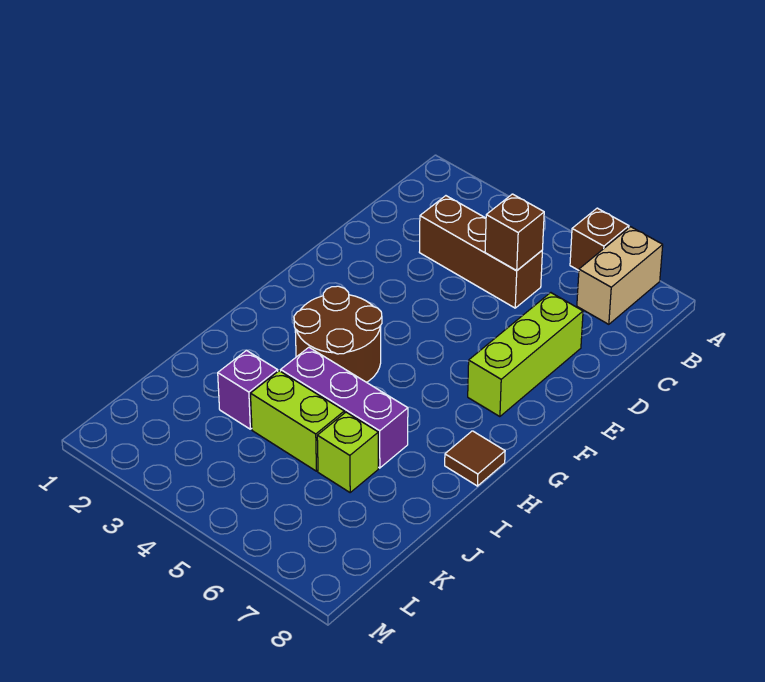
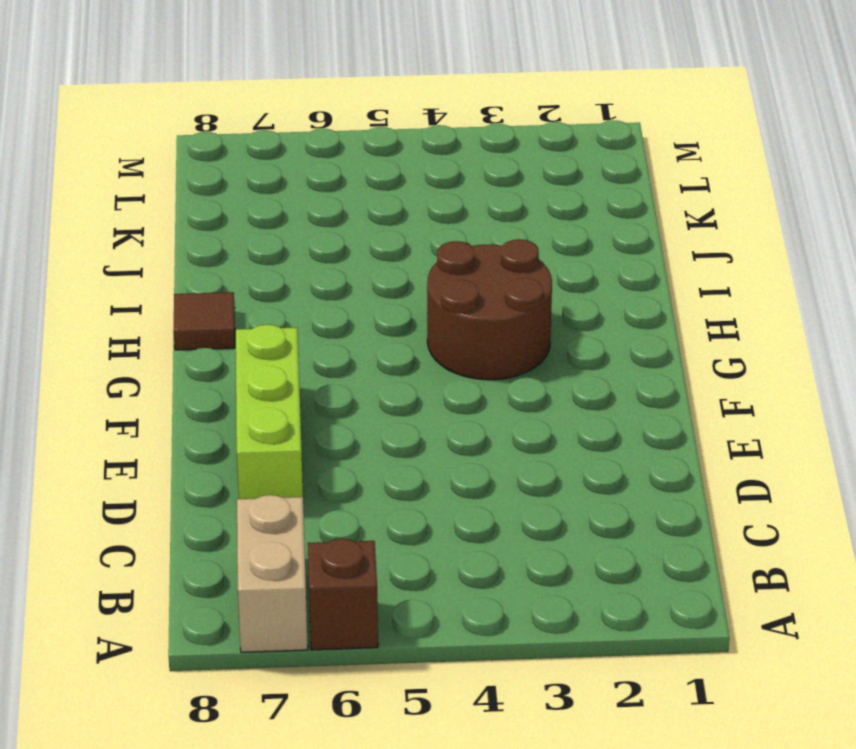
none -> brown brick C3:C5 level 1
none -> purple brick I4:I6 level 1

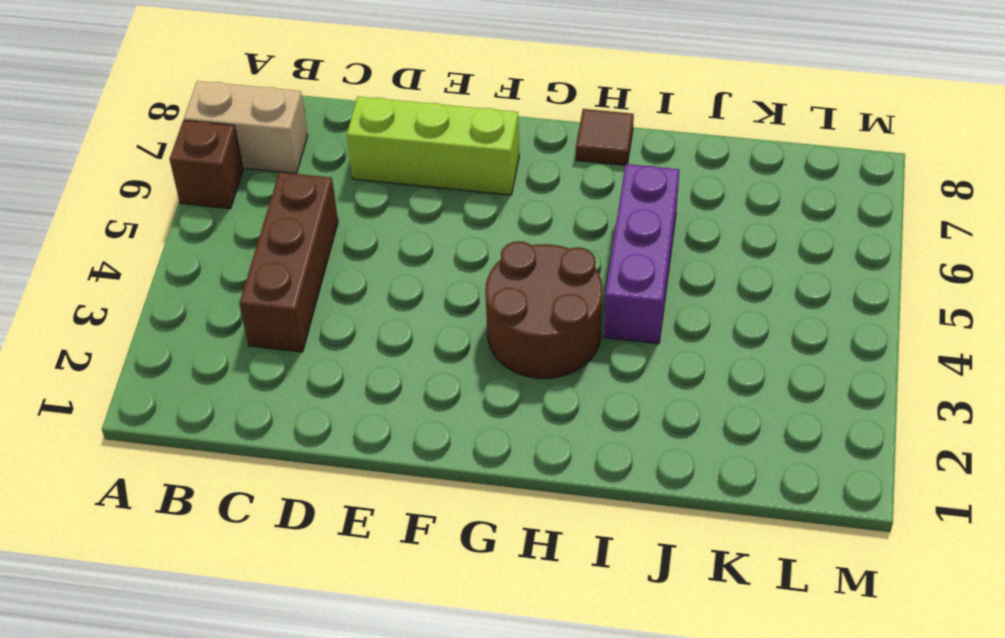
none -> purple brick J3 level 1
none -> lime brick J4:J5 level 1

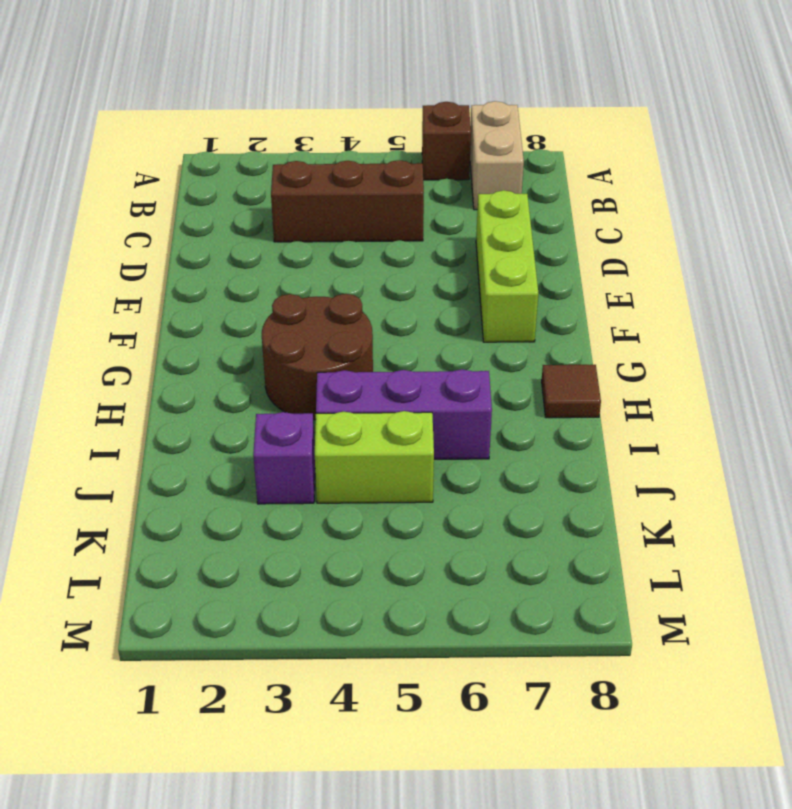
none -> lime brick J6 level 1
none -> brown brick C5 level 2

